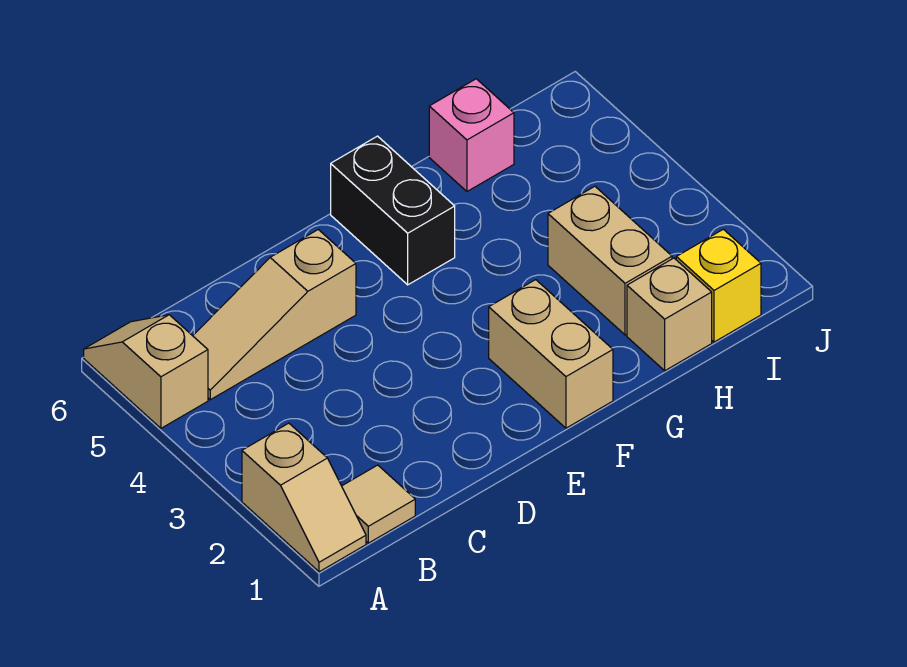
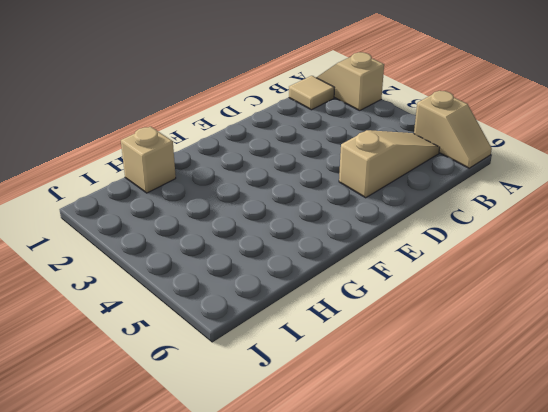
none -> tan brick F1:F2 level 1
none -> black brick F5:F6 level 1

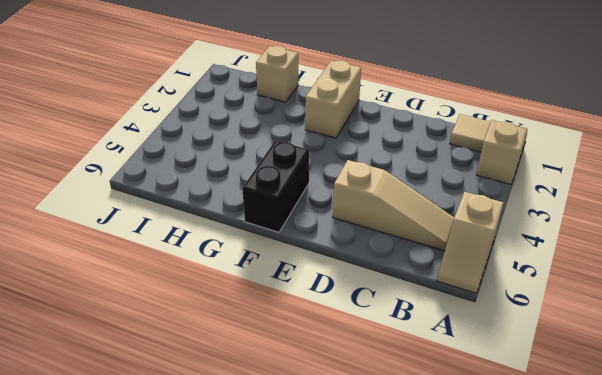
none -> tan brick H2:H3 level 1
none -> pink brick H6 level 1

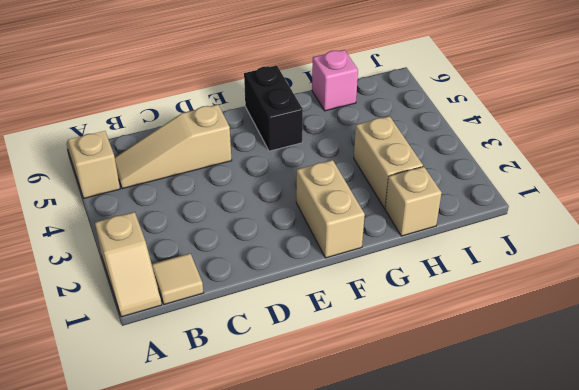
none -> yellow brick I1 level 1

